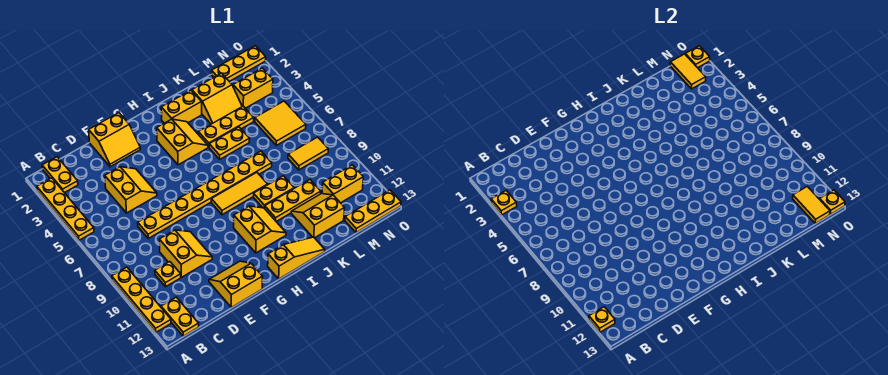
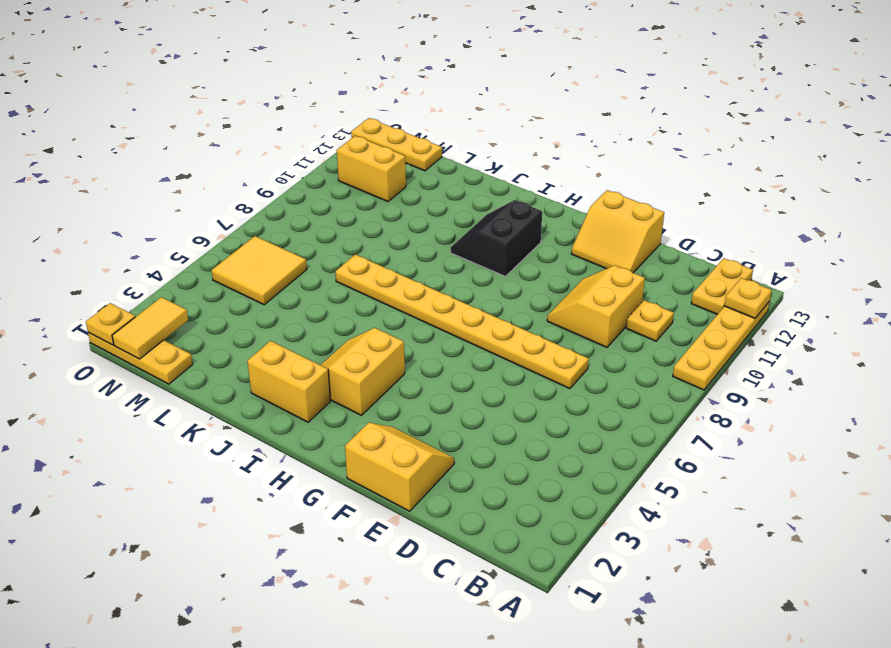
black slope H10:I11 level 1 top H -> yellow slope H10:I11 level 1 top H
none -> yellow plate A2:A5 level 1
none -> yellow plate B1:B2 level 1
none -> yellow slope D4:E5 level 1 top D
none -> yellow tile H8:J8 level 1

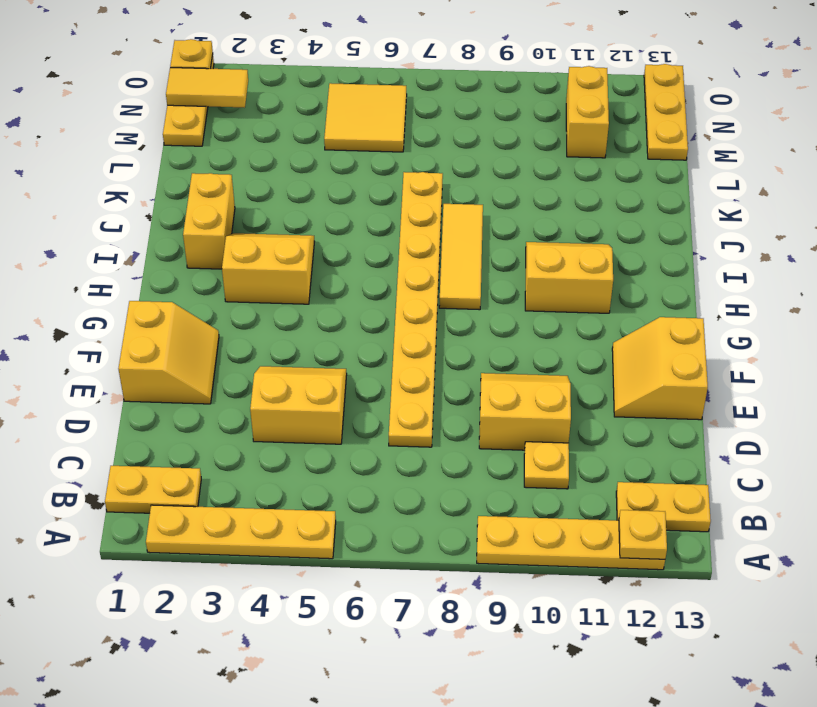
none -> yellow slope H13:J13 level 1 top H
none -> yellow plate J4:L4 level 1
none -> yellow plate J5:K5 level 1
none -> yellow plate J9:K9 level 1

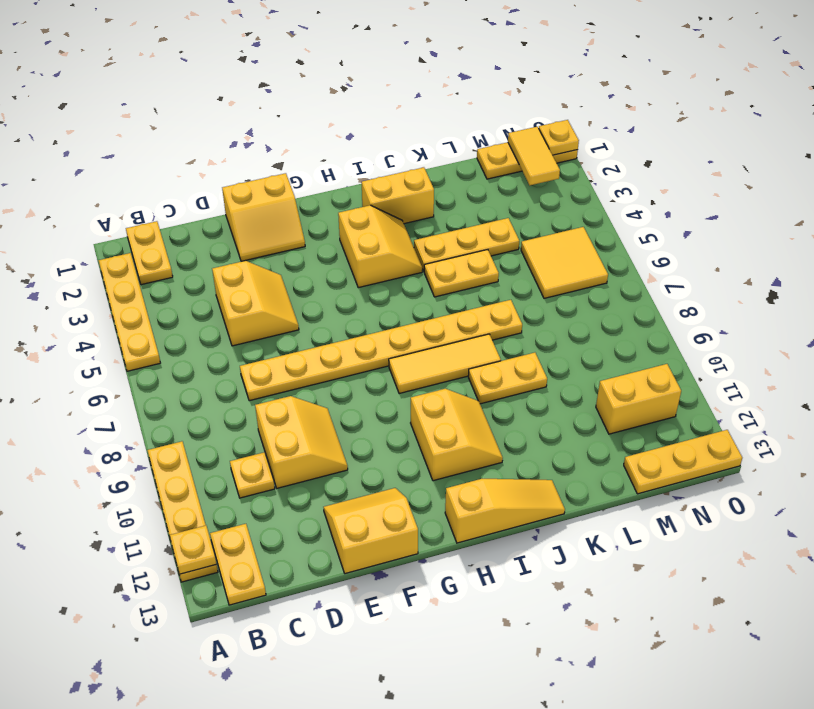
none -> yellow plate J10:L10 level 1
none -> yellow slope K2:L3 level 1 top 2
none -> yellow slope K11:L12 level 1 top 12
none -> yellow brick M3:N3 level 1

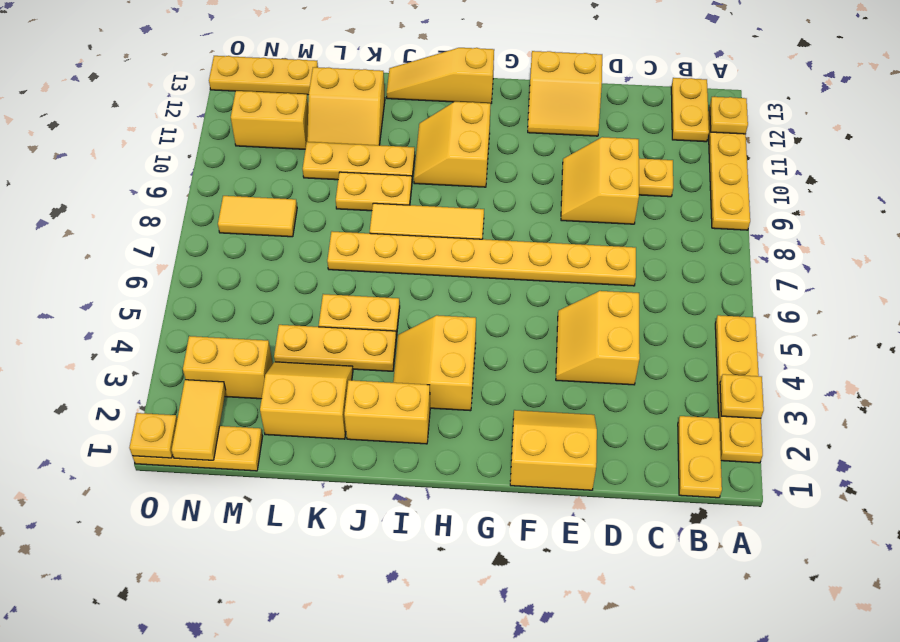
none -> yellow tile M5:N6 level 1
none -> yellow tile N12:N13 level 2
none -> yellow plate O13 level 2

